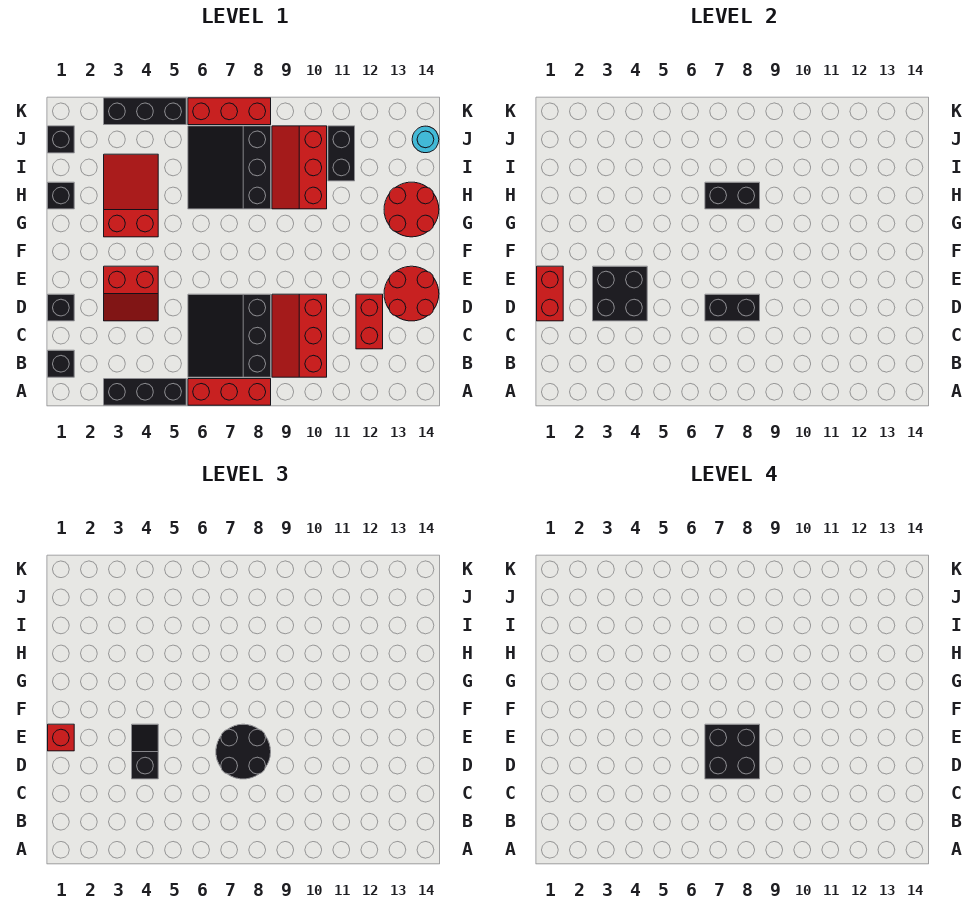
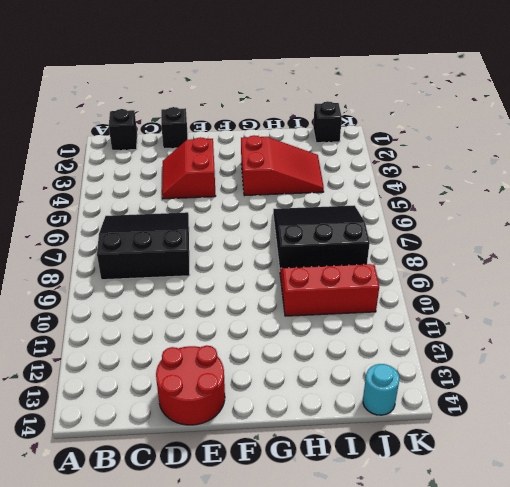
none -> black brick A3:A5 level 1
none -> red brick A6:A8 level 1
none -> red slope B9:D10 level 1 top 10

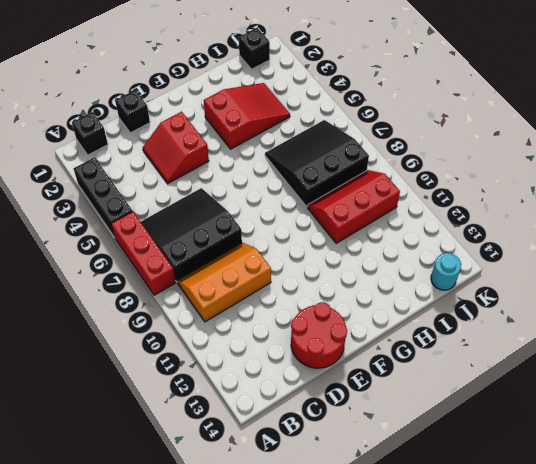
orange slope B9:D10 level 1 top 10 -> red slope B9:D10 level 1 top 10
none -> red brick C12:D12 level 1
none -> red round brick G13:H14 level 1
none -> black brick H1 level 1

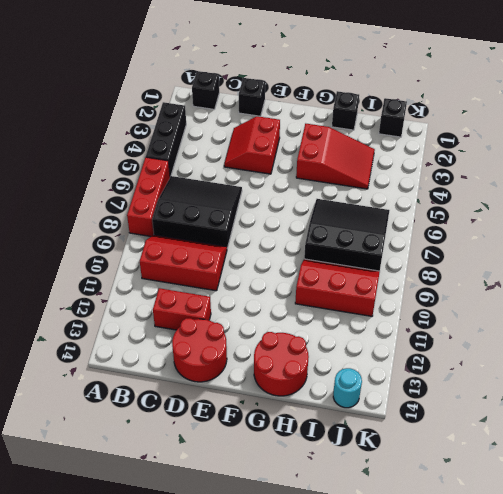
none -> black brick I11:J11 level 1
none -> black brick K3:K5 level 1
none -> red brick K6:K8 level 1

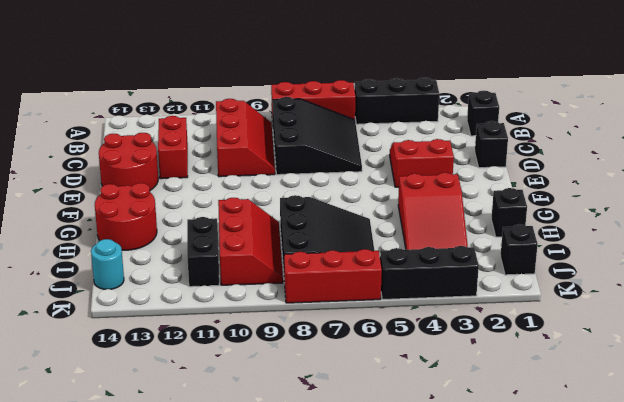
none -> red brick D1:E1 level 2
none -> black brick D3:E4 level 2
none -> black brick D7:D8 level 2

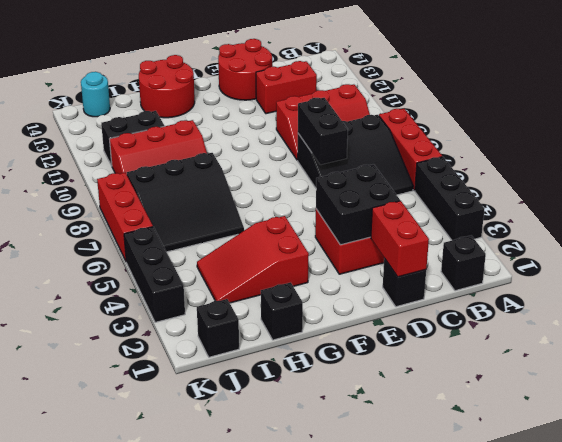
red brick D1:D2 level 2 -> red brick D1:E1 level 2
none -> black brick H7:H8 level 2
none -> black slope D4:E4 level 3 top D
none -> black round brick D7:E8 level 3

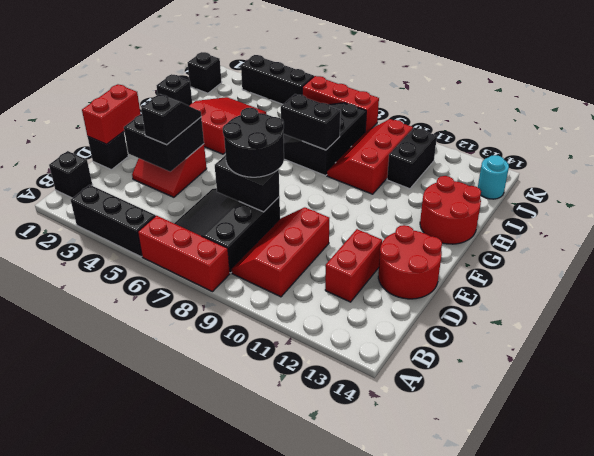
none -> red brick E1 level 3
none -> black brick D7:E8 level 4

